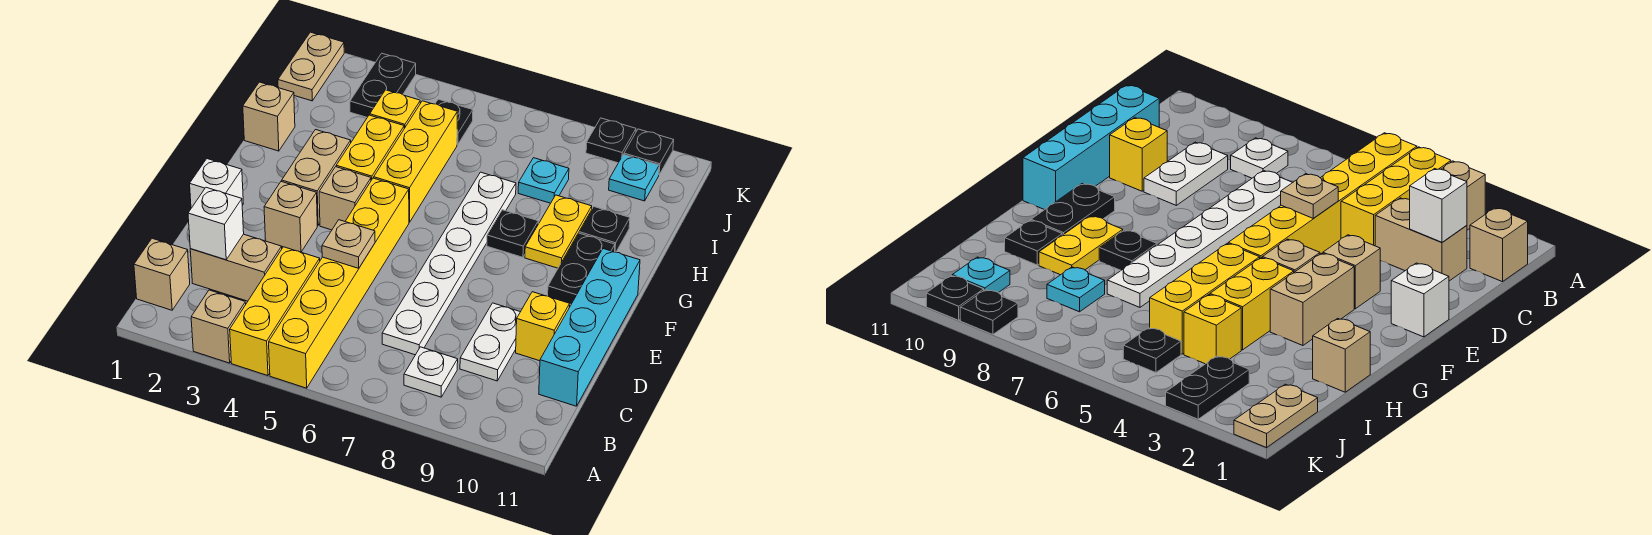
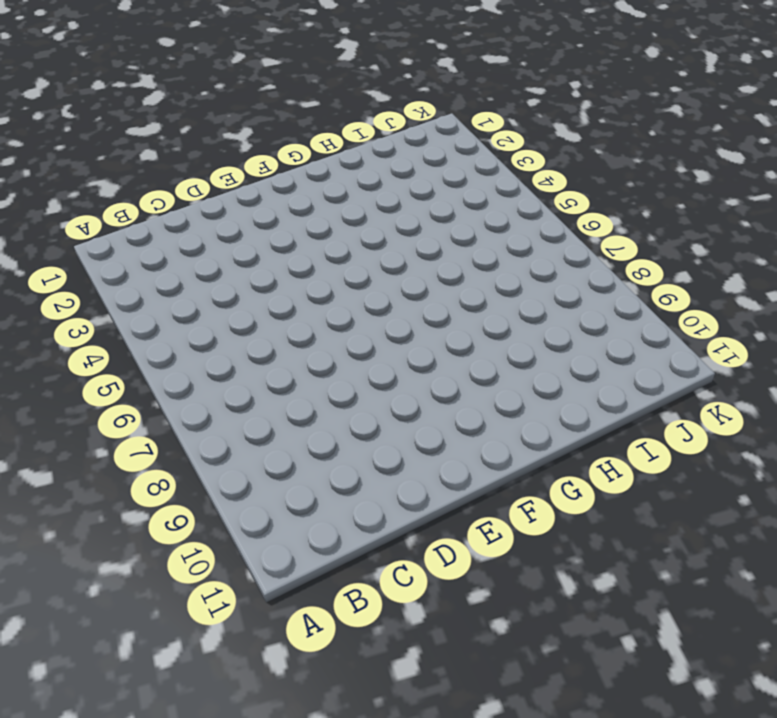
none -> tan brick A3 level 1
none -> yellow brick A4:C4 level 1
none -> yellow brick A5:F5 level 1
none -> tan brick B1 level 1

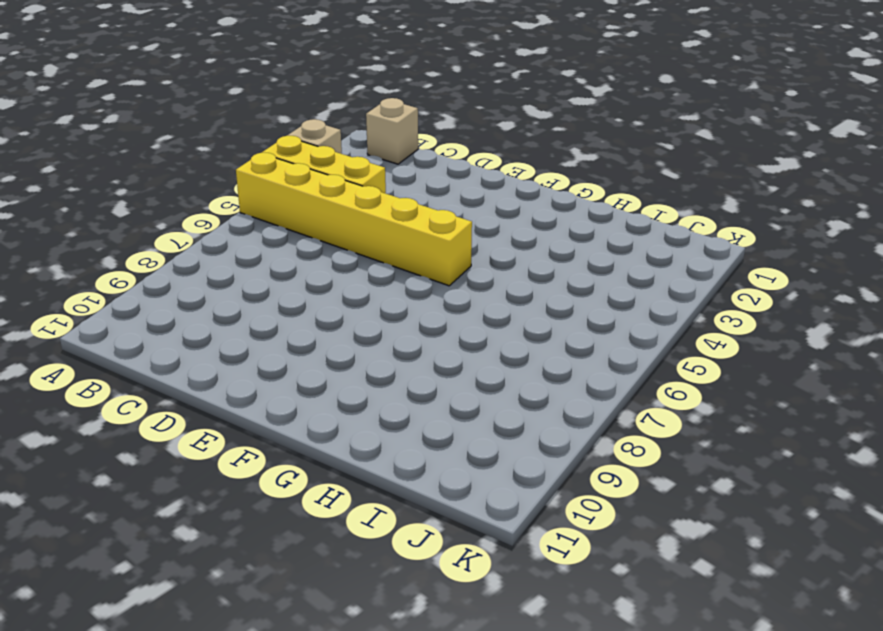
none -> white plate B8 level 1
none -> tan brick C2:C3 level 1
none -> white plate C7:H7 level 1
none -> white plate C9:D9 level 1

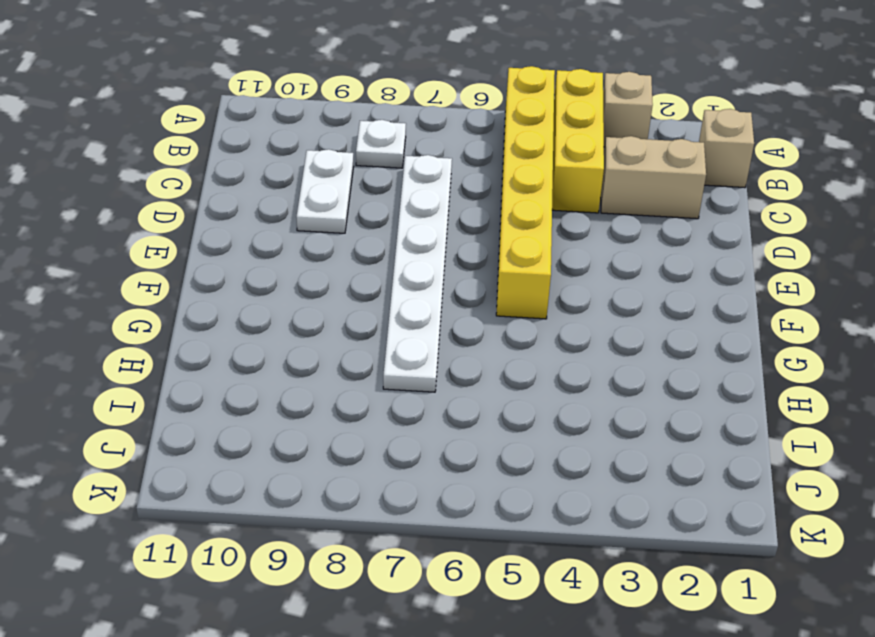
none -> cyan brick C11:F11 level 1
none -> yellow brick D10 level 1
none -> white brick E1 level 1
none -> tan brick E3 level 1

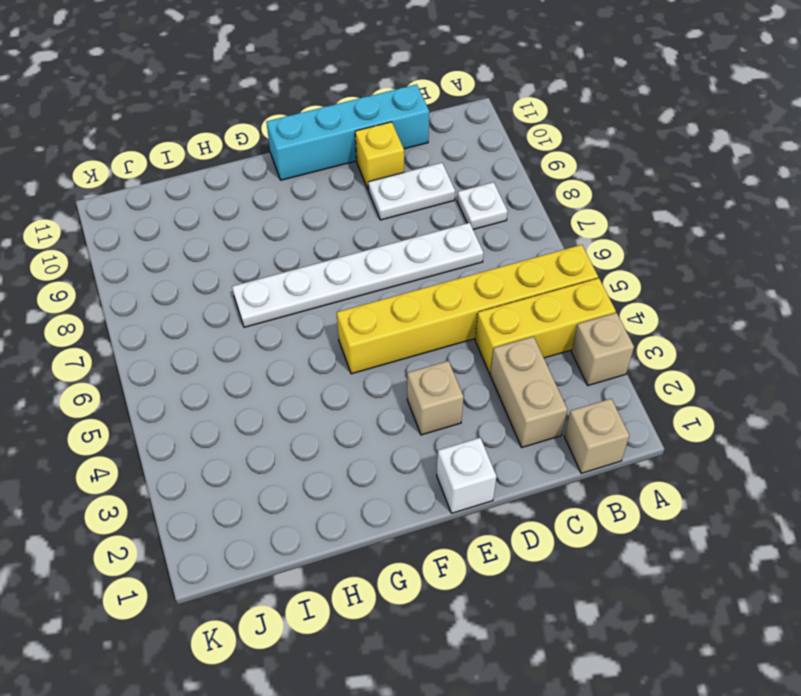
none -> tan brick F3:G3 level 1
none -> tan brick F4 level 1
none -> black plate F10:G10 level 1
none -> yellow brick G4:H4 level 1

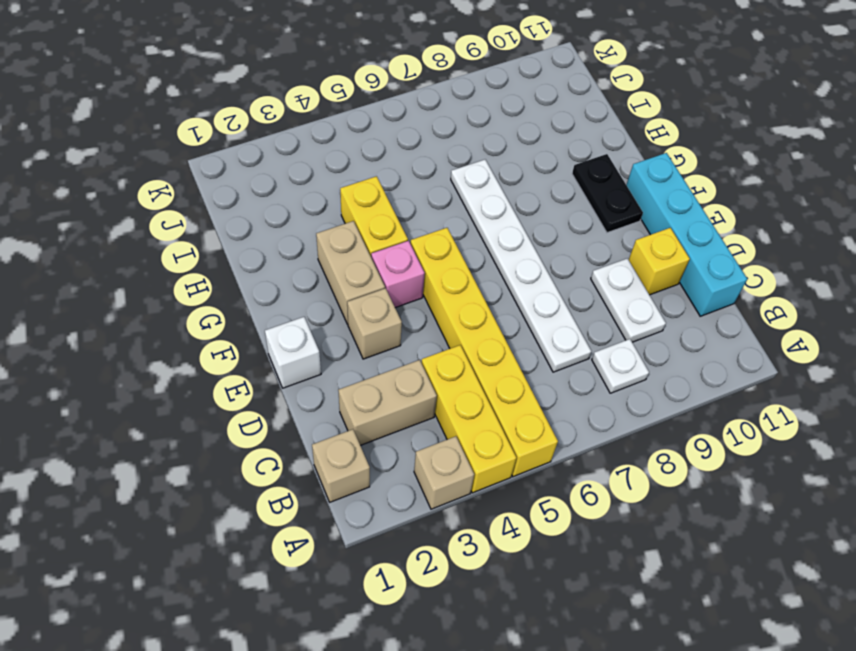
pink brick F4 level 1 -> tan brick F4 level 1
none -> yellow brick G5:I5 level 1
none -> black plate G8 level 1
none -> yellow plate G9:H9 level 1
none -> tan brick H1 level 1

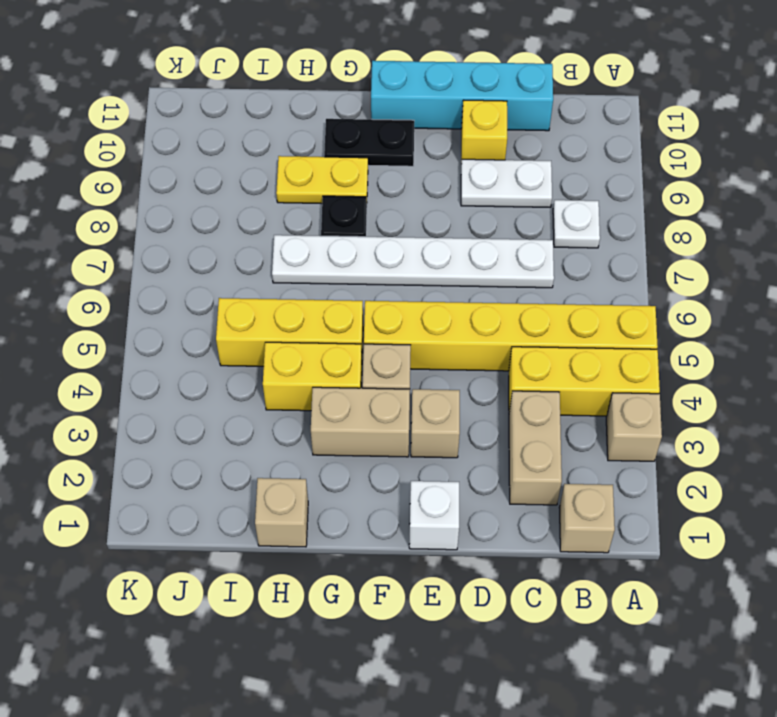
none -> black plate H10 level 1
none -> yellow brick I4 level 1
none -> cyan plate I8 level 1
none -> tan plate J1:K1 level 1

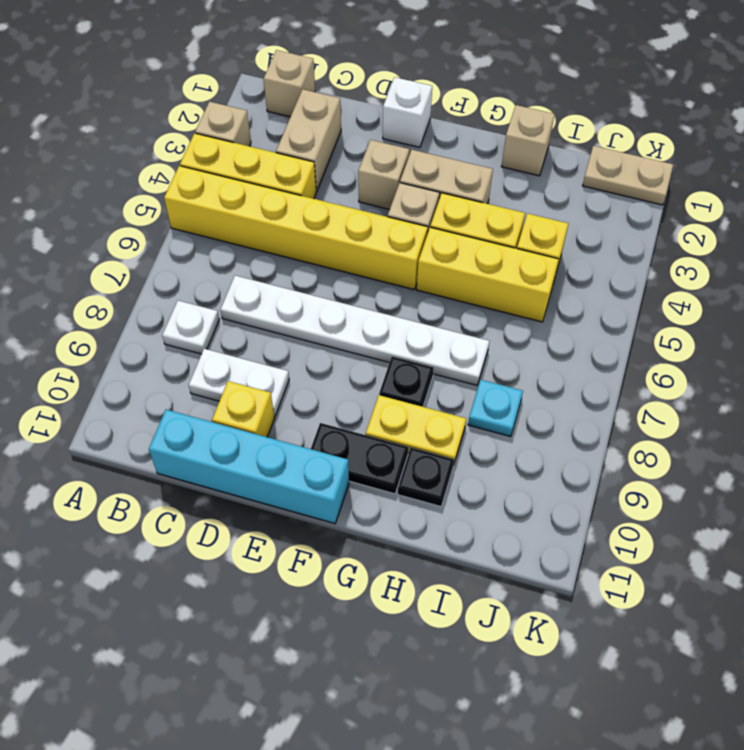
none -> black plate J3:K3 level 1
none -> black plate J5 level 1
none -> cyan plate J10 level 1
none -> black plate K9 level 1

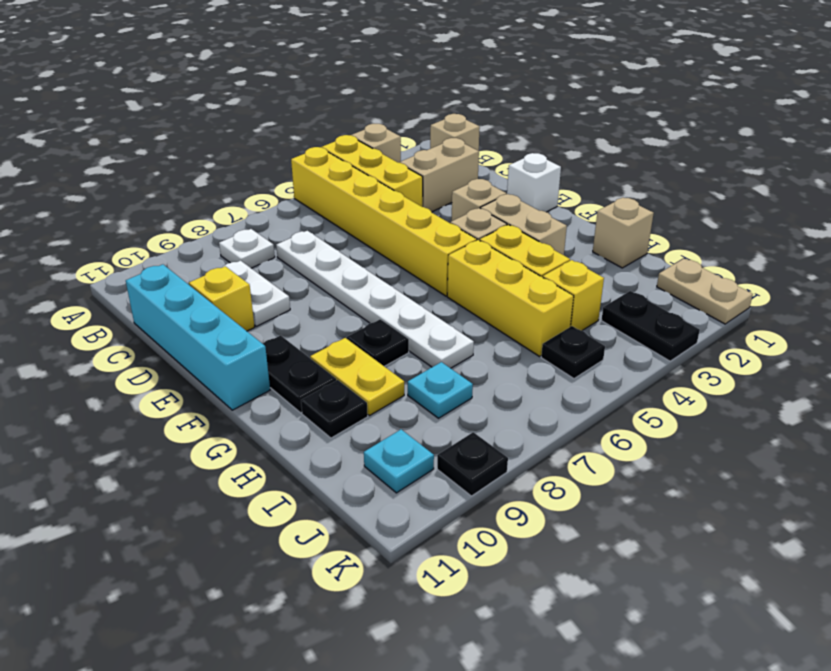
none -> black plate K10 level 1
none -> white brick C2 level 2
none -> tan plate D5 level 2

